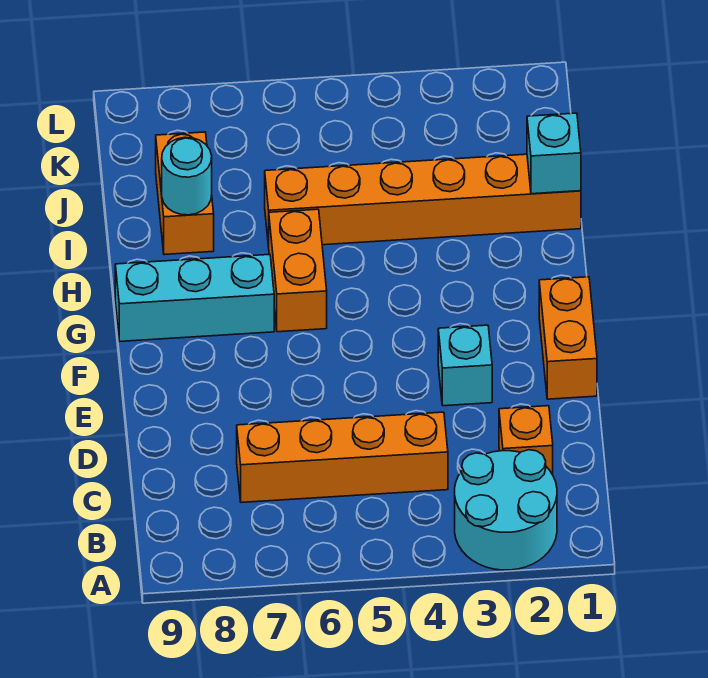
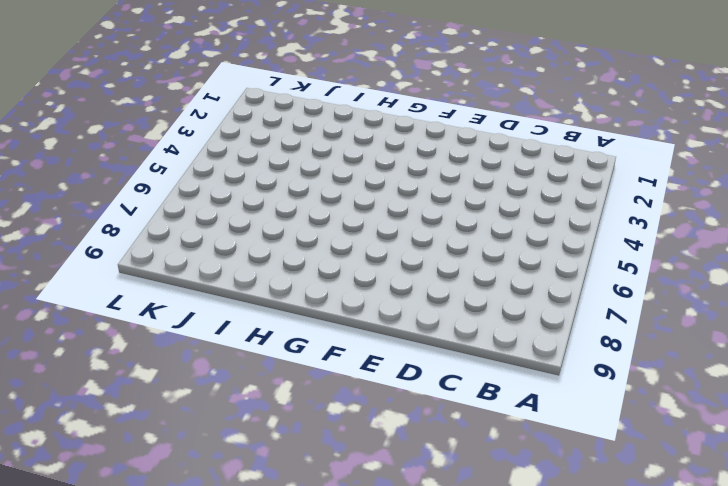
none -> cyan round brick A2:B3 level 1
none -> orange brick C2 level 1

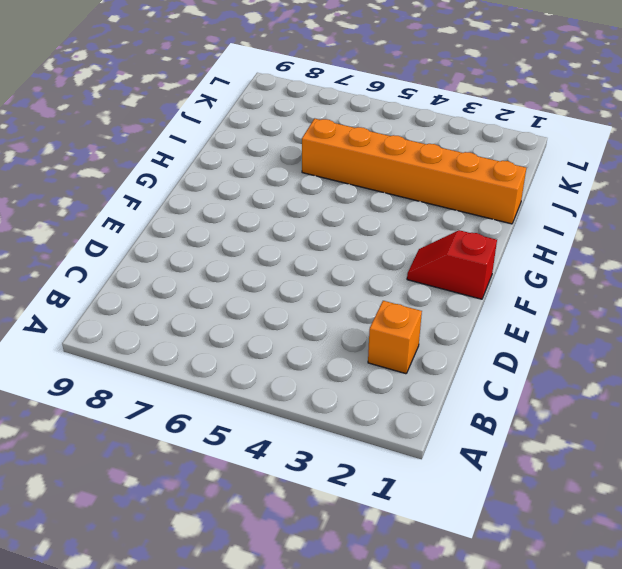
red slope F1:F2 level 1 top 1 -> orange brick E1:F1 level 1
none -> cyan round brick A2:B3 level 1
none -> orange brick C4:C7 level 1

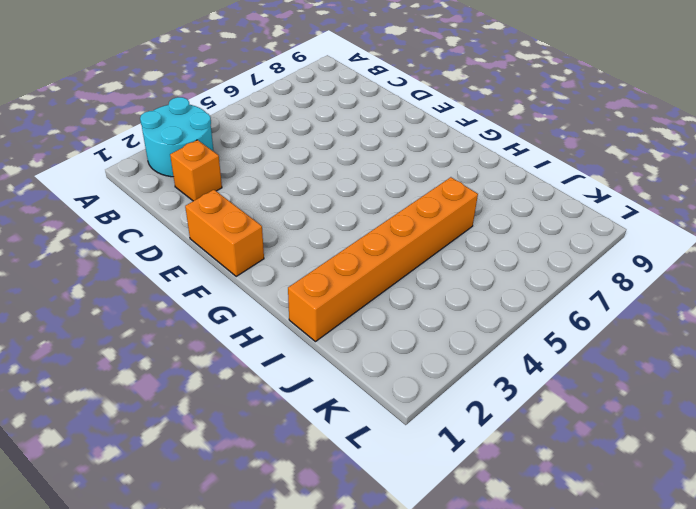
none -> orange brick C4:C7 level 1
none -> cyan brick E3 level 1

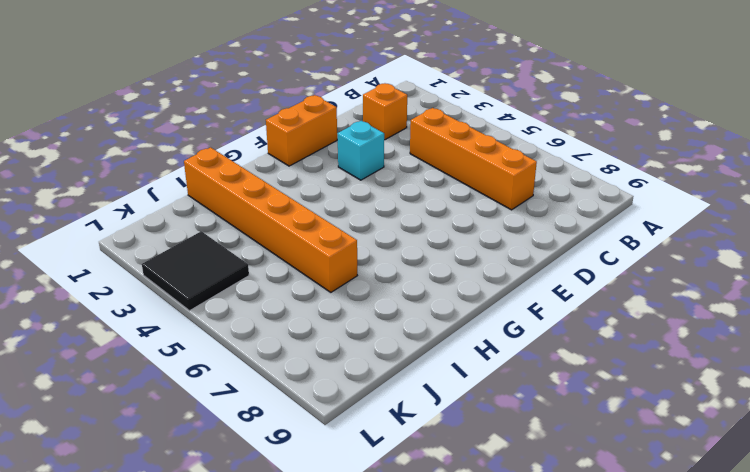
black tile K3:L4 level 1 -> none
none -> cyan round brick A2:B3 level 1
none -> orange brick G6:H6 level 1

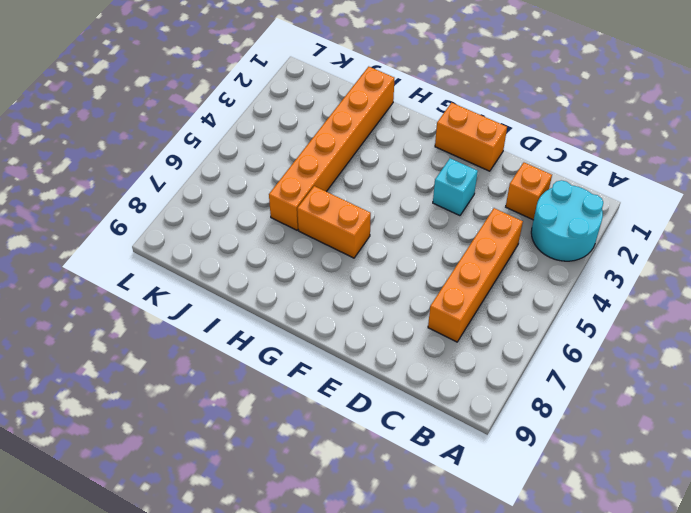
none -> cyan brick G7:G9 level 1
none -> orange brick I8:J8 level 1

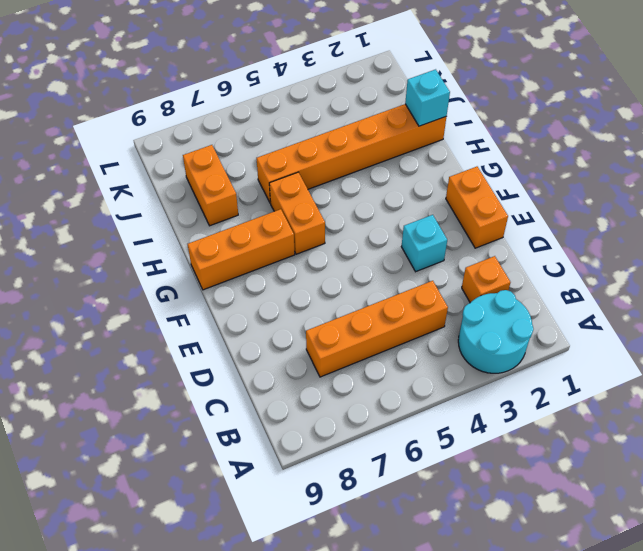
orange brick G7:G9 level 1 -> cyan brick G7:G9 level 1
none -> cyan round brick I8 level 2

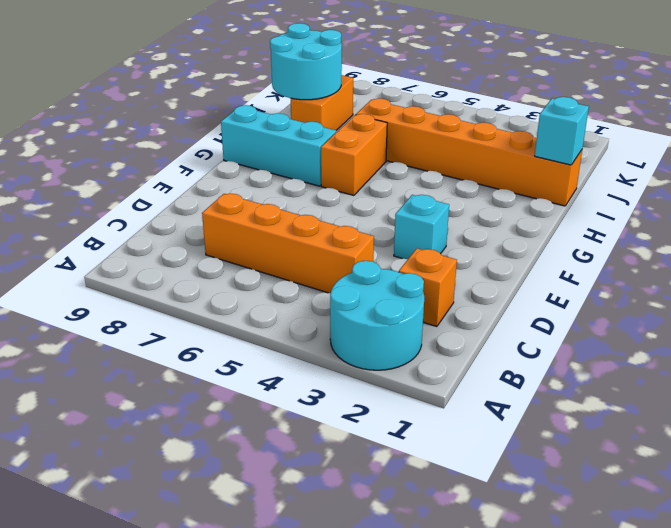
cyan round brick I8:J9 level 2 -> cyan round brick I8 level 2
none -> orange brick E1:F1 level 1

